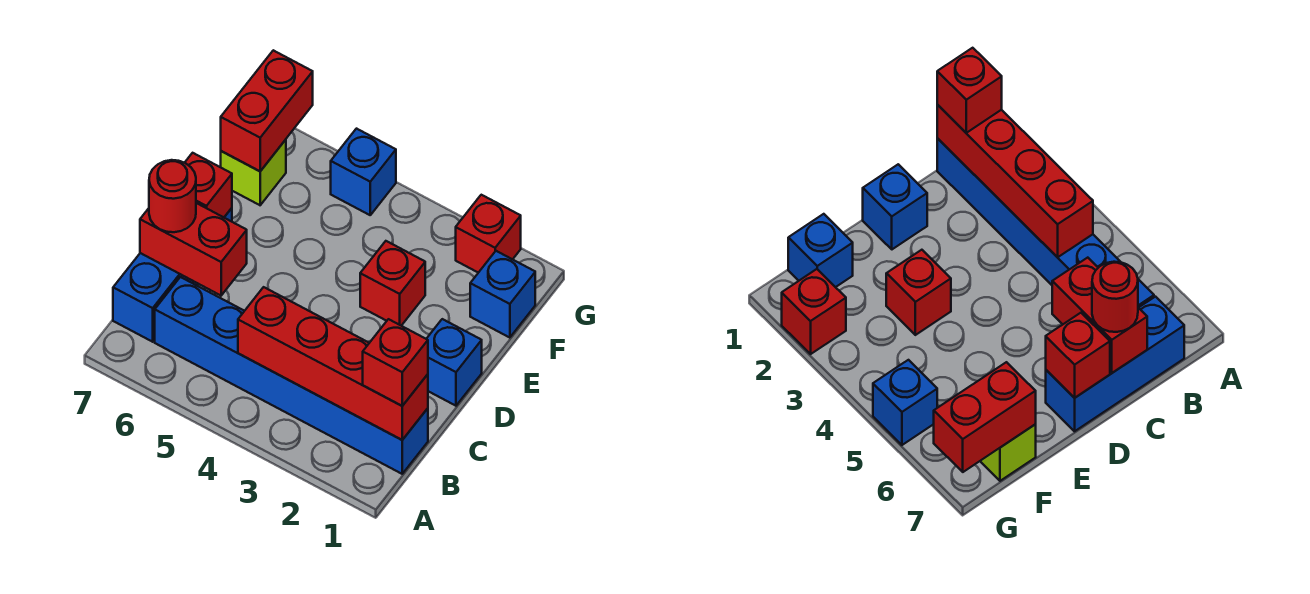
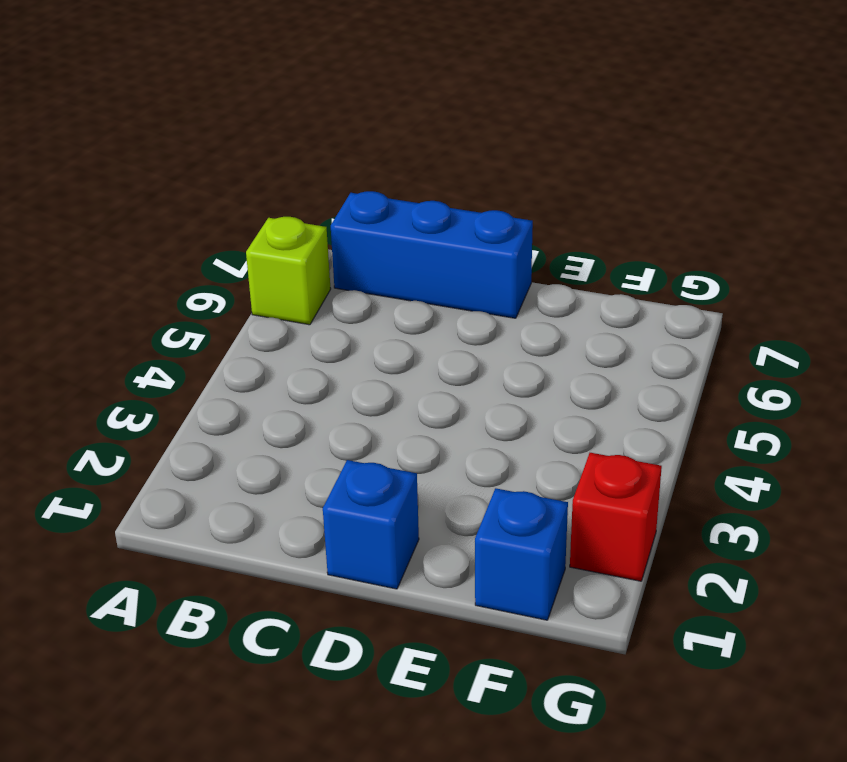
lime brick A6 level 1 -> lime brick F7 level 1
none -> blue brick B1:B6 level 1
none -> red brick E3 level 1
none -> blue brick G5 level 1

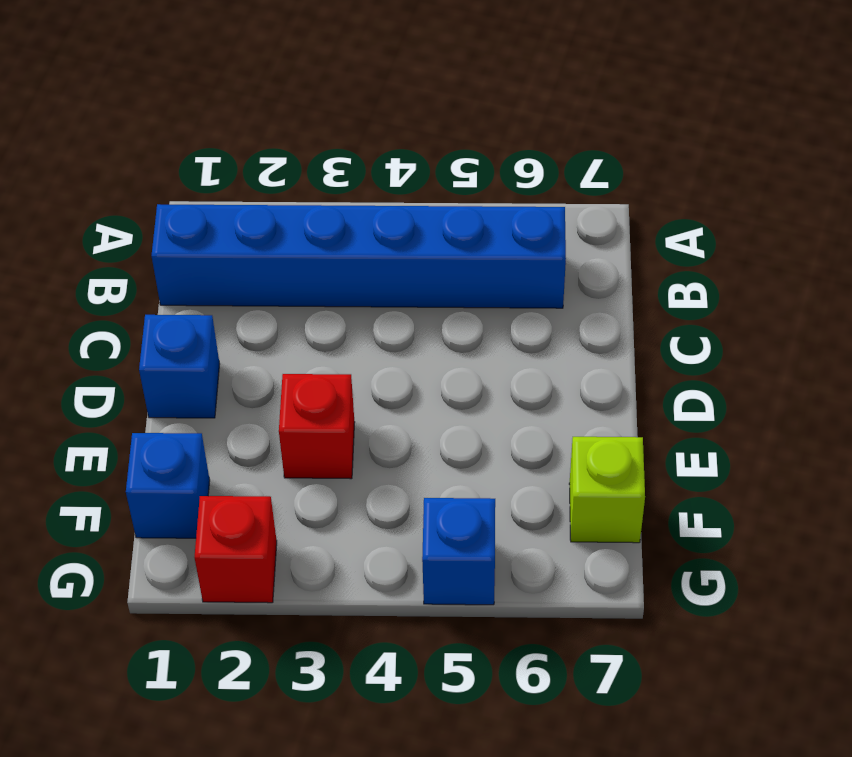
none -> blue brick B7:D7 level 1
none -> red brick B1:B4 level 2
none -> red brick C6:C7 level 2

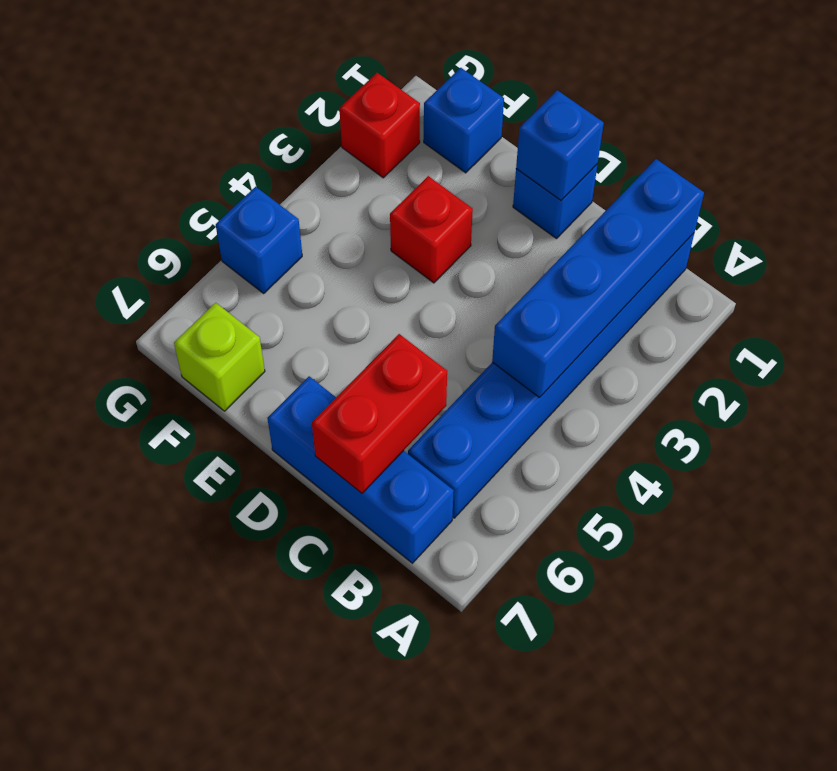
blue brick B1:B4 level 2 -> red brick B1:B4 level 2
blue brick D1 level 2 -> none
none -> red brick D7 level 2
none -> red brick F7:G7 level 2
none -> red brick B1 level 3

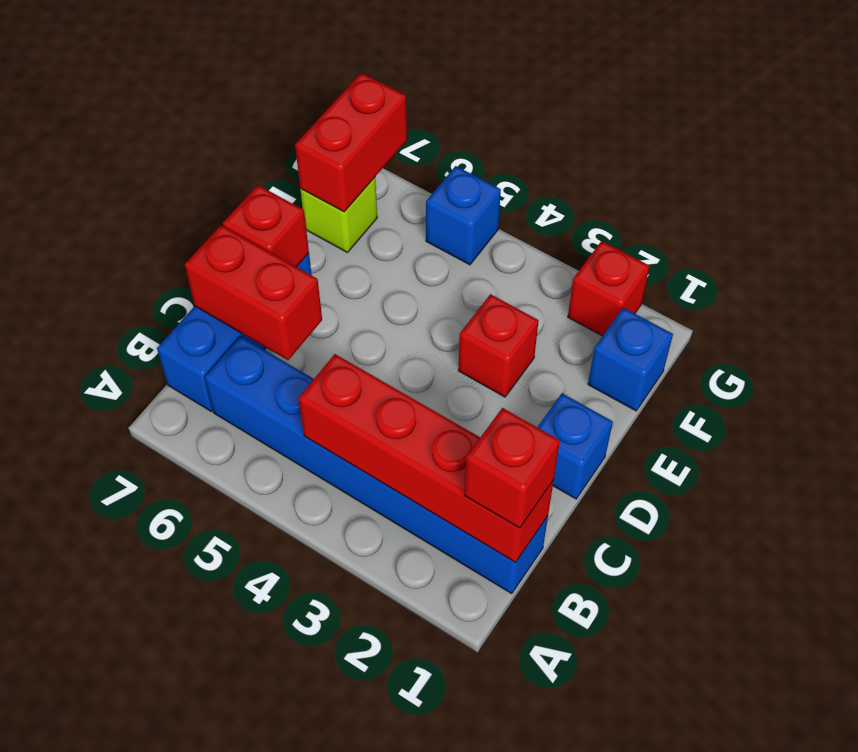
none -> red round brick C7 level 3

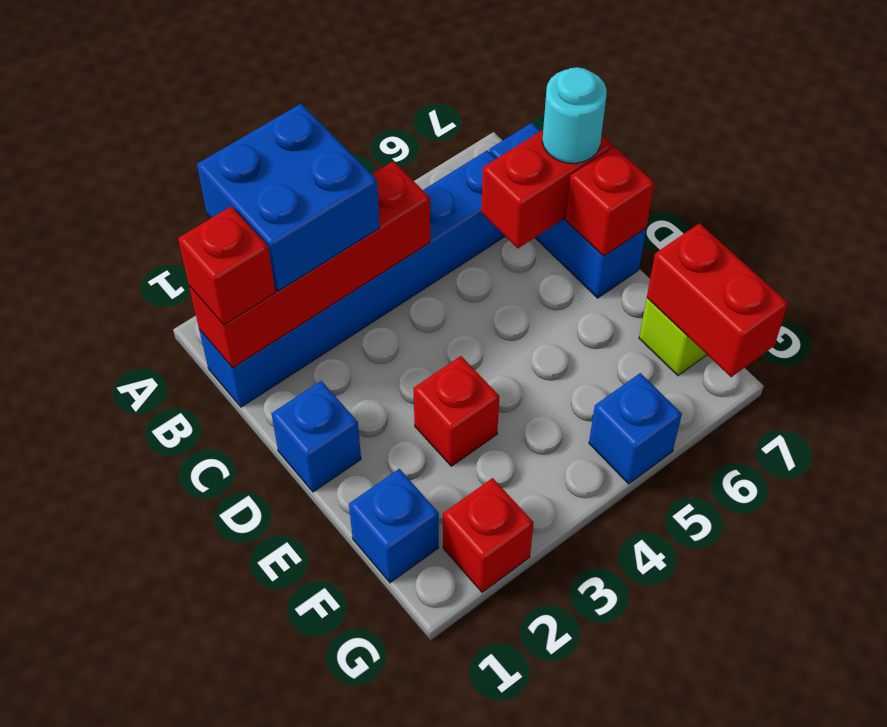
blue brick A2:B3 level 3 -> none
cyan round brick C7 level 3 -> red round brick C7 level 3

